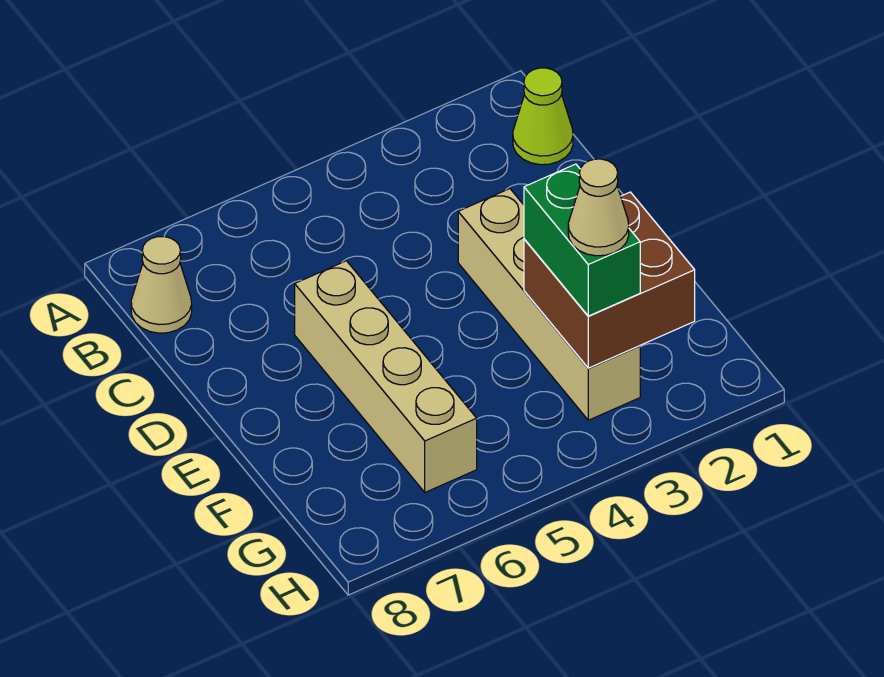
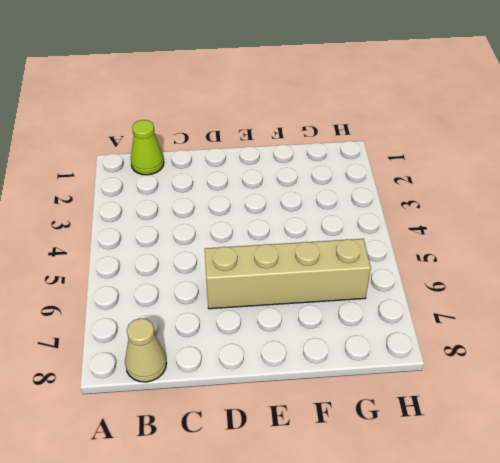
none -> tan brick D3:G3 level 1
none -> brown brick F2:G3 level 2

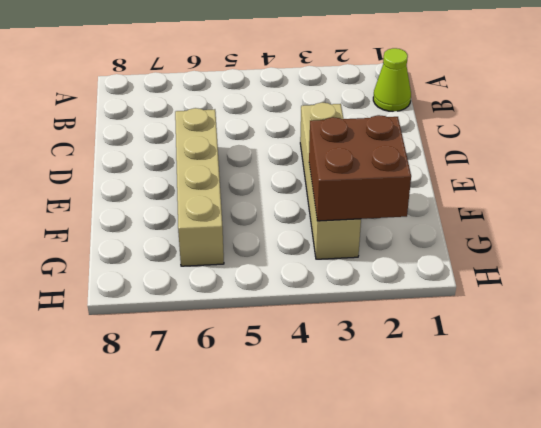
none -> tan cone B8 level 1
none -> green brick F3:G3 level 3

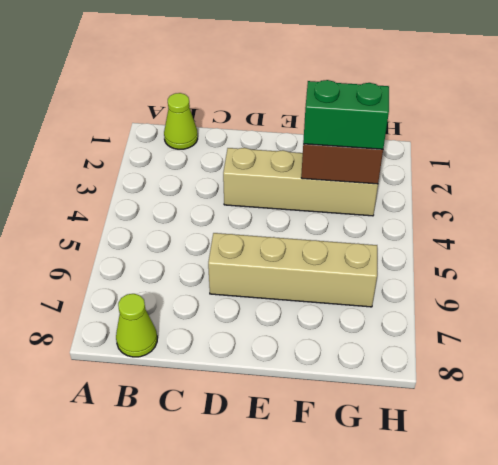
lime cone B8 level 1 -> tan cone B8 level 1
none -> tan cone G3 level 4

